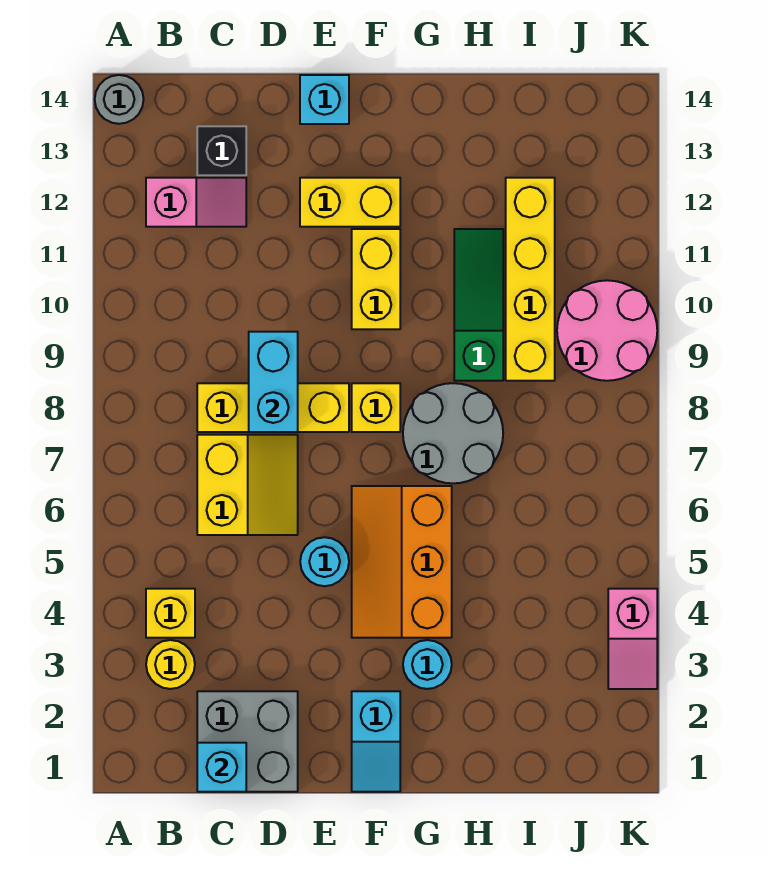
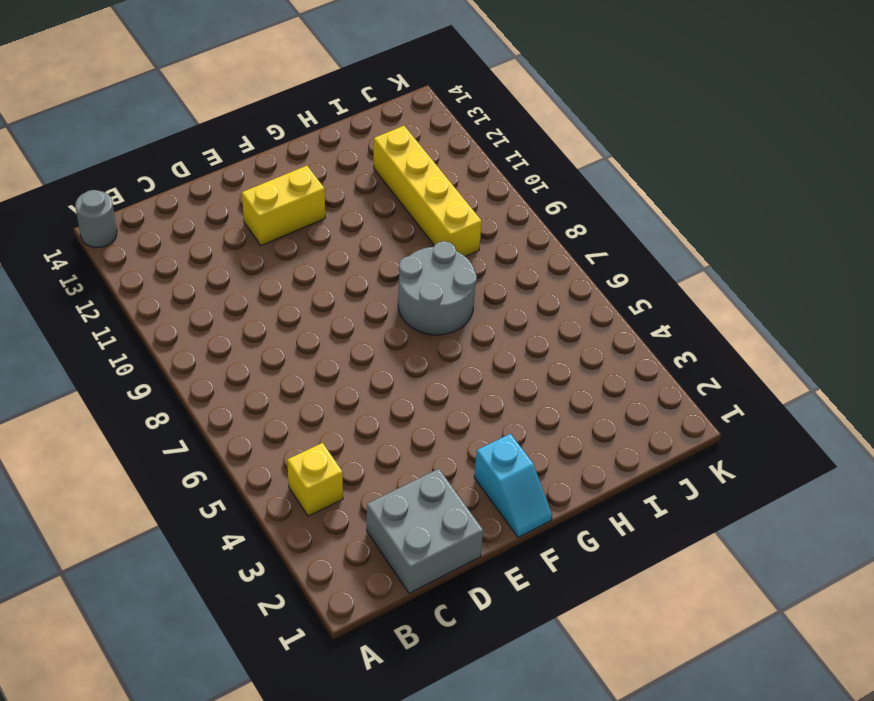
none -> yellow round brick B3 level 1
none -> pink slope B12:C12 level 1 top B
none -> yellow slope C6:D7 level 1 top C

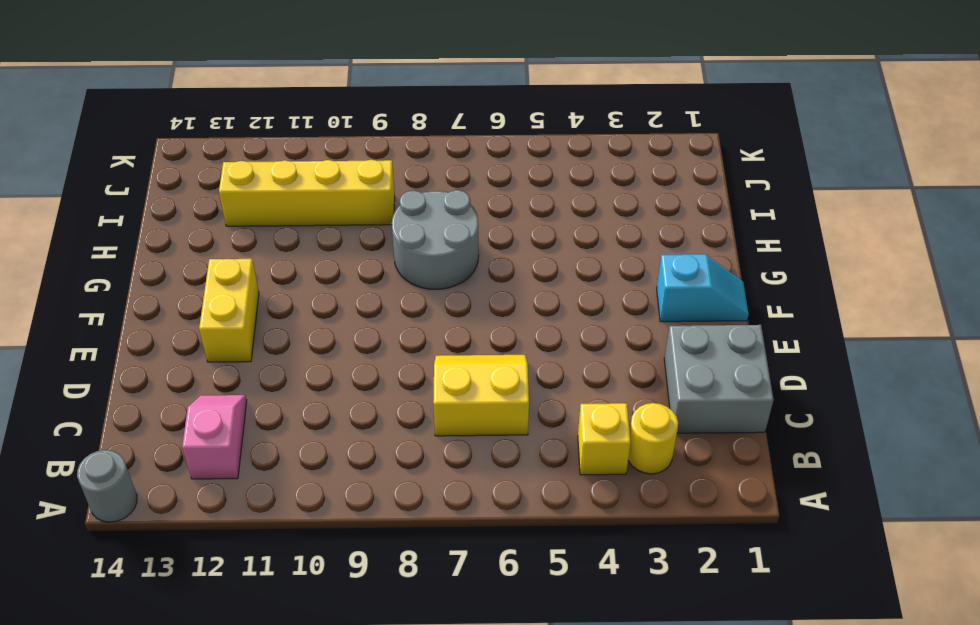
none -> yellow brick C8:E8 level 1
none -> black brick C13 level 1
none -> cyan round brick E5 level 1

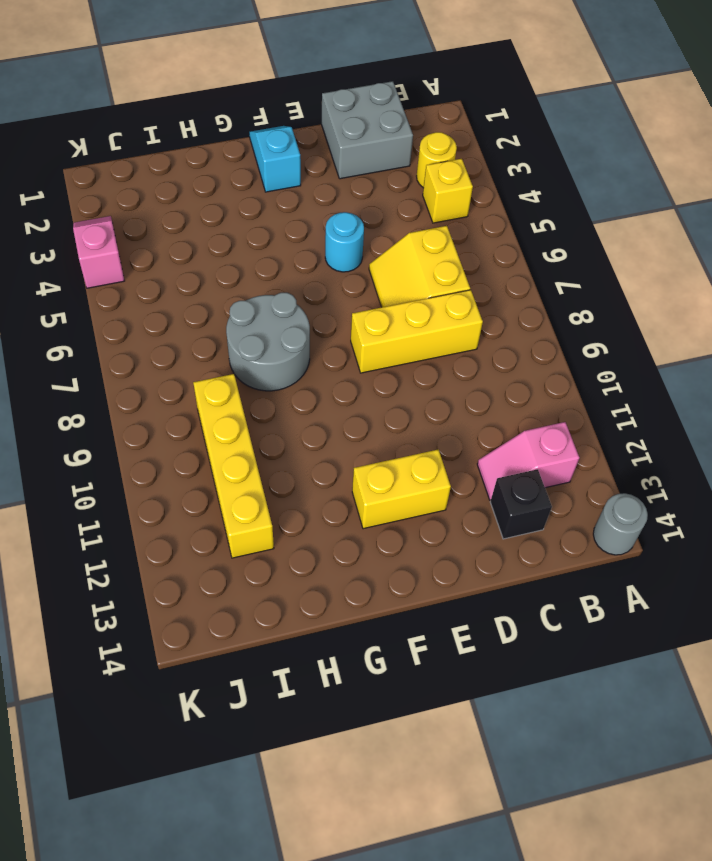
none -> cyan brick E14 level 1
none -> orange slope F4:G6 level 1 top G
none -> yellow brick F8 level 1

